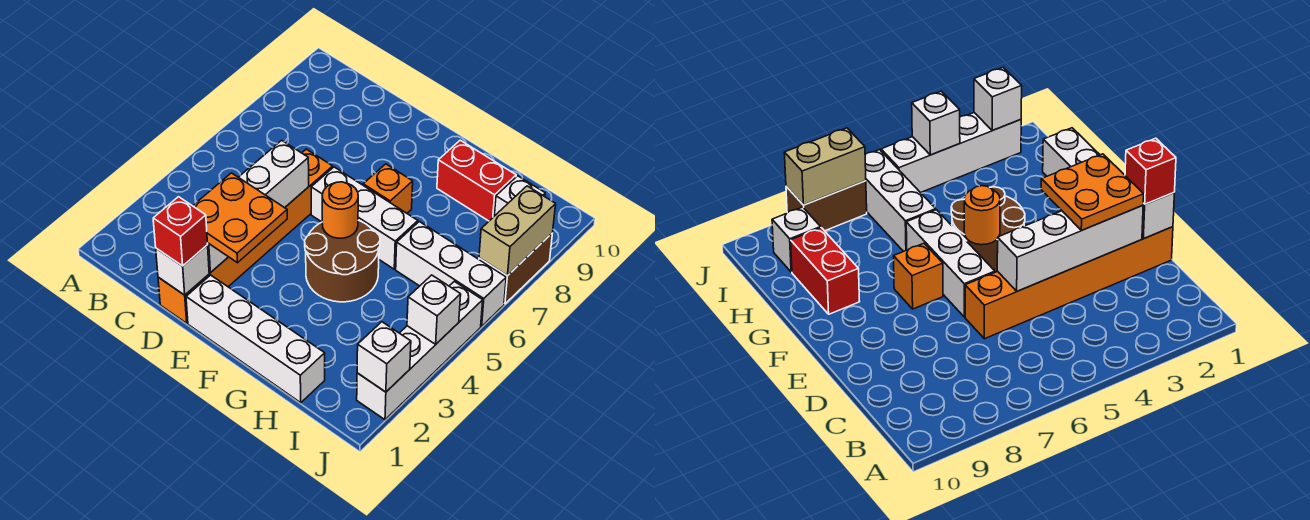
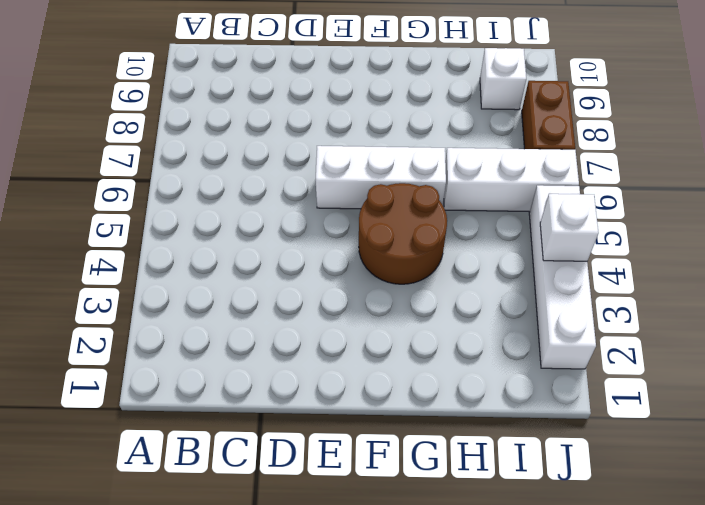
none -> orange brick D1:D6 level 1
none -> white brick E1:H1 level 1
none -> orange brick F7 level 1

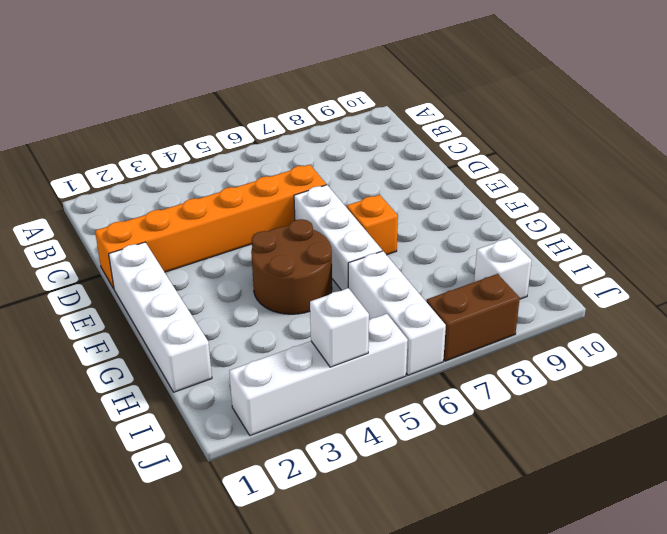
none -> red brick G9:H9 level 1
none -> white brick D1 level 2
none -> white brick D2:D5 level 2

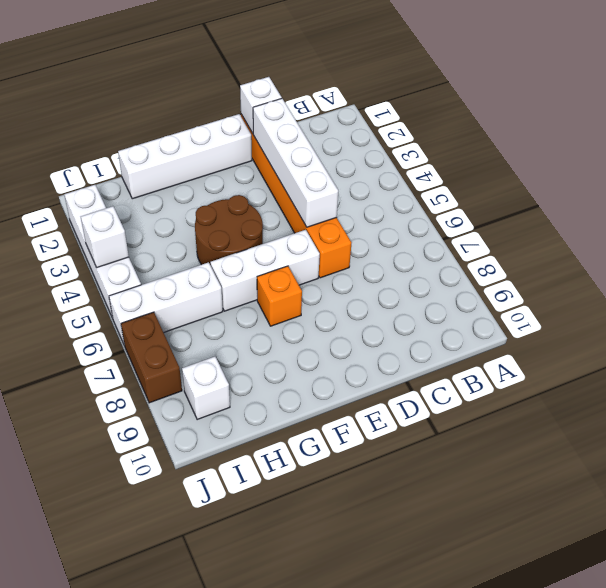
none -> red brick G9:H9 level 1
none -> orange round brick F5 level 2
none -> white brick J2 level 2

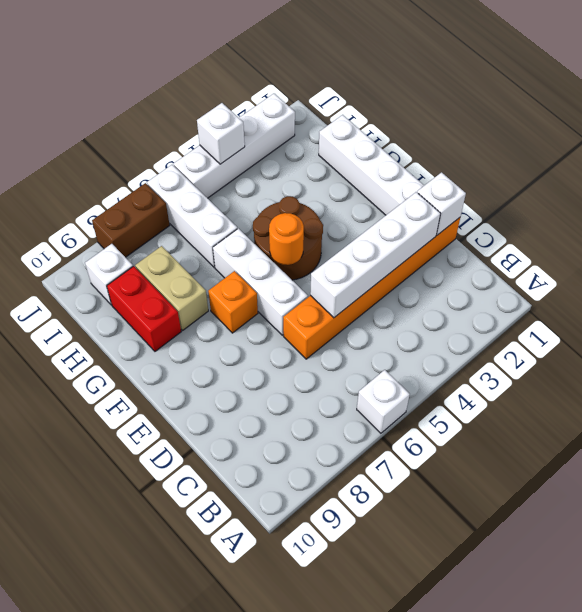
white brick A6 level 1 -> white brick J2 level 2
tan brick G8:H8 level 1 -> tan brick J7:J8 level 2
none -> red brick D1 level 3
none -> orange plate D2:E3 level 3

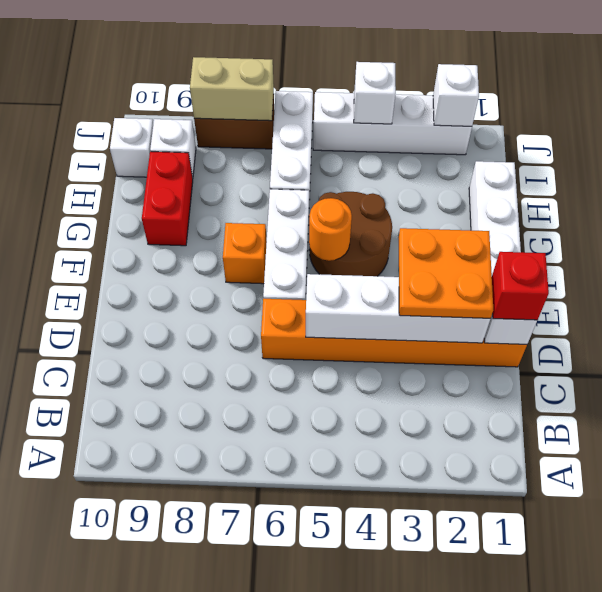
white brick I10 level 1 -> none

